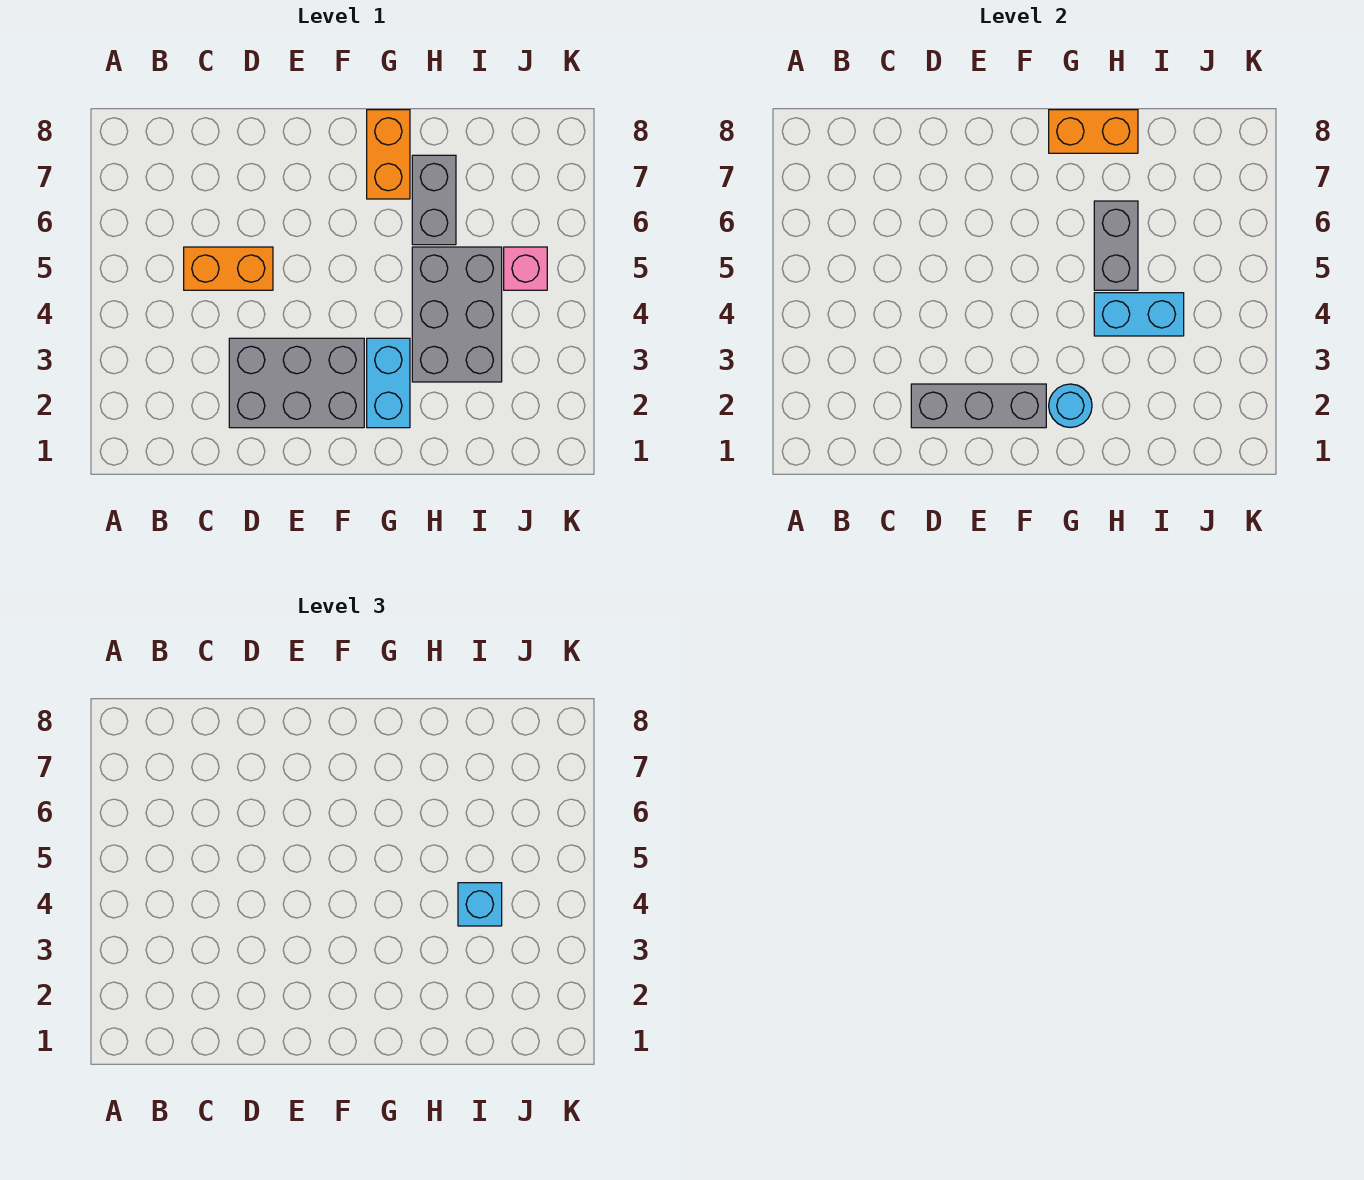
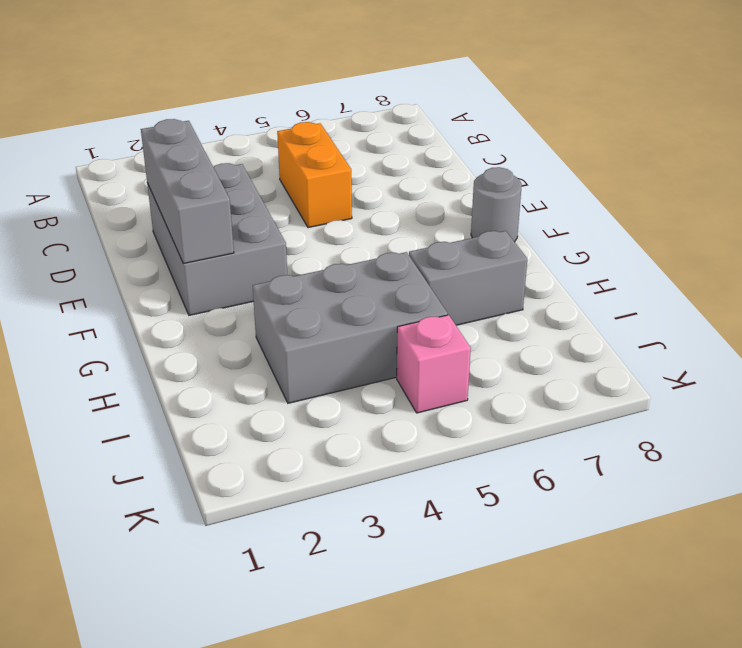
grey round brick F8 level 1 -> none
none -> cyan brick G2:G3 level 1
none -> orange brick G7:G8 level 1
none -> cyan round brick G2 level 2

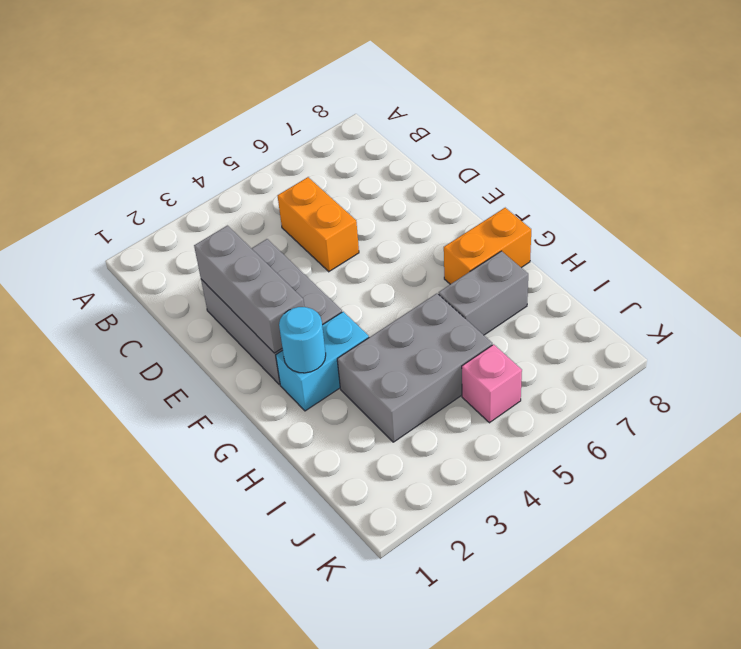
none -> orange brick G8:H8 level 2
none -> cyan brick H4:I4 level 2
none -> grey brick H5:H6 level 2

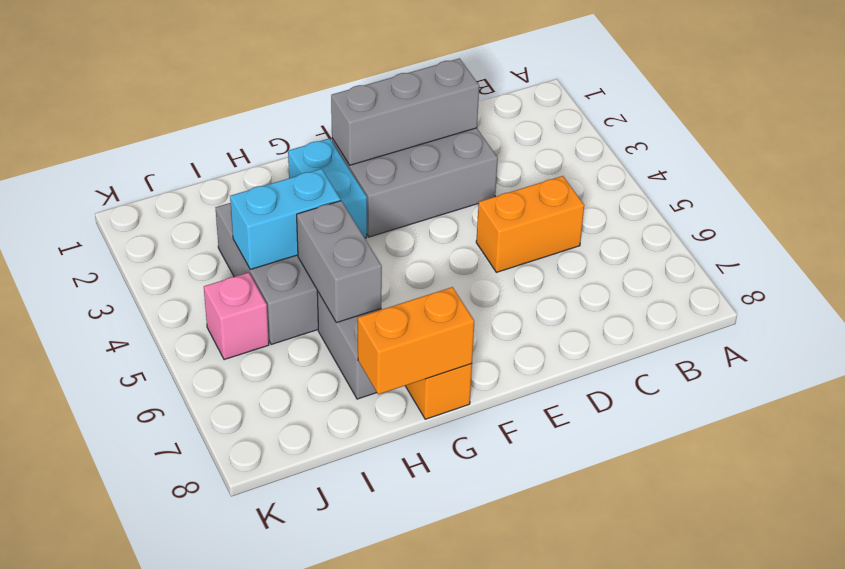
none -> cyan round brick G2 level 2
none -> cyan brick I4 level 3

